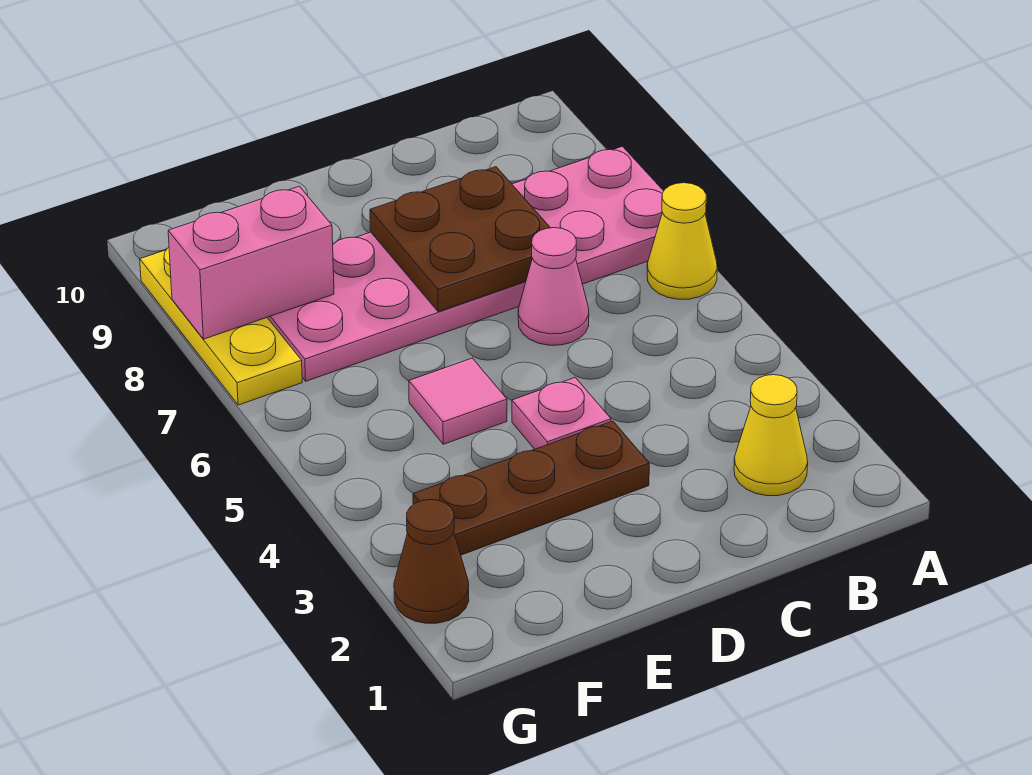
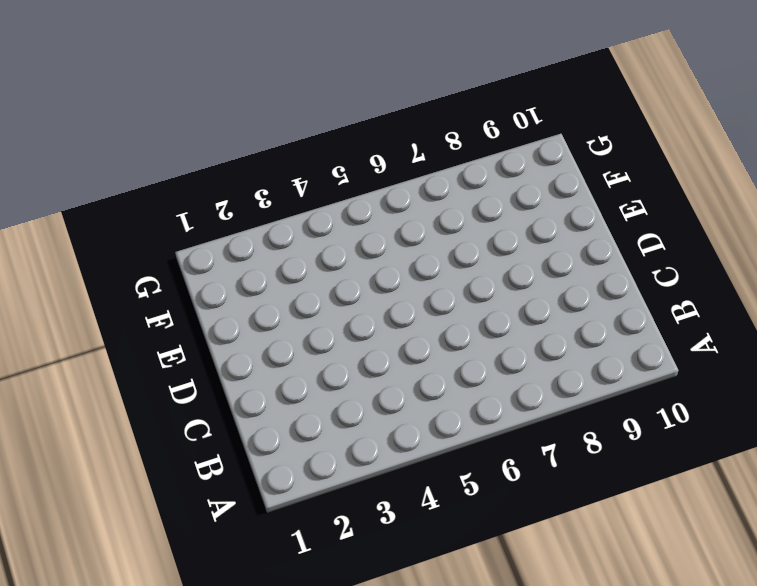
none -> yellow cone A6 level 1
none -> pink plate A7:F8 level 1

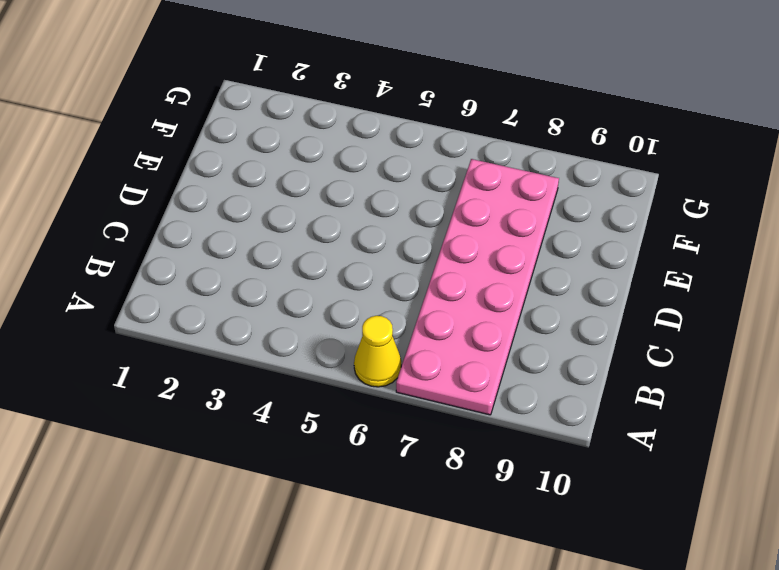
none -> yellow cone B2 level 1
none -> pink cone C6 level 1

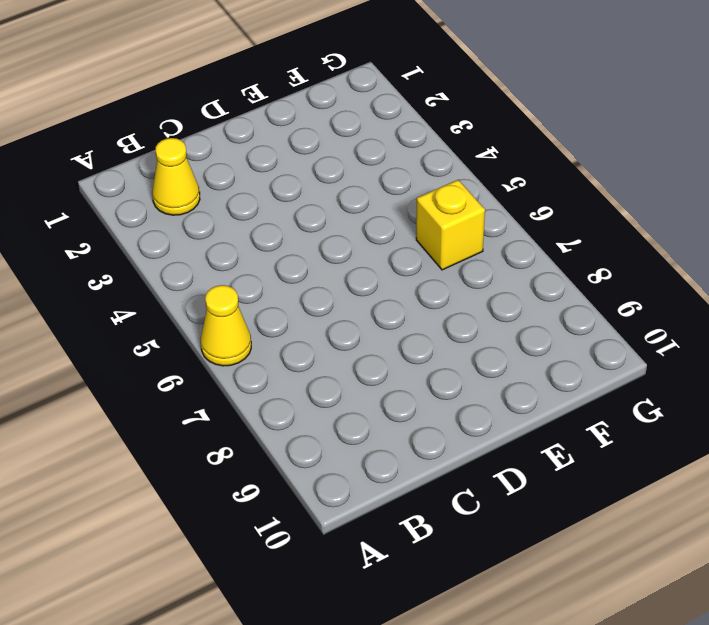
yellow brick F6 level 1 -> none
none -> pink plate A7:F8 level 1
none -> pink cone C6 level 1

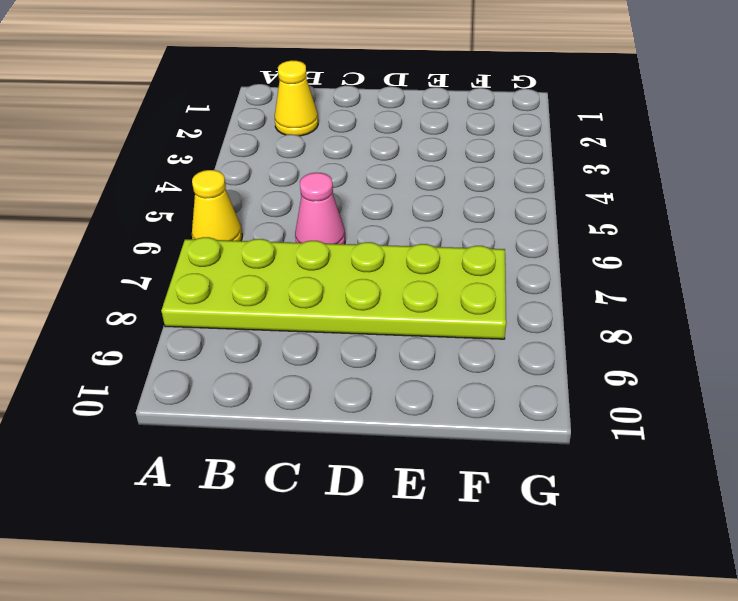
lime plate A7:F8 level 1 -> pink plate A7:F8 level 1
none -> brown plate D3:F3 level 1
none -> pink plate D4 level 1

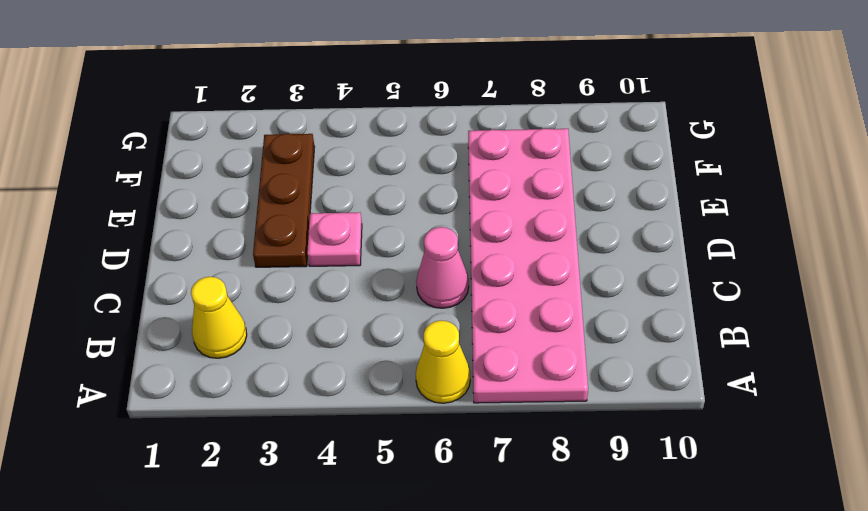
none -> pink tile E5 level 1
none -> brown cone G2 level 1

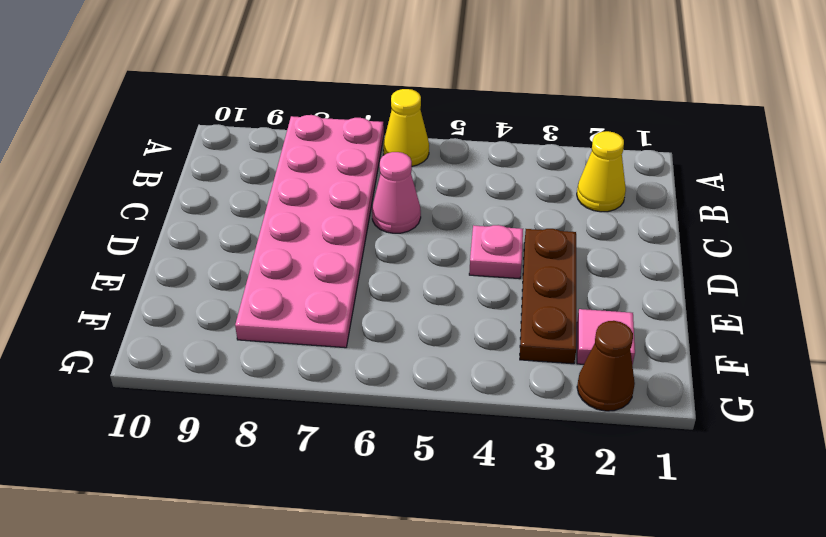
pink tile F2 level 1 -> pink tile E5 level 1
none -> yellow plate G7:G9 level 1
none -> brown plate C7:D8 level 2

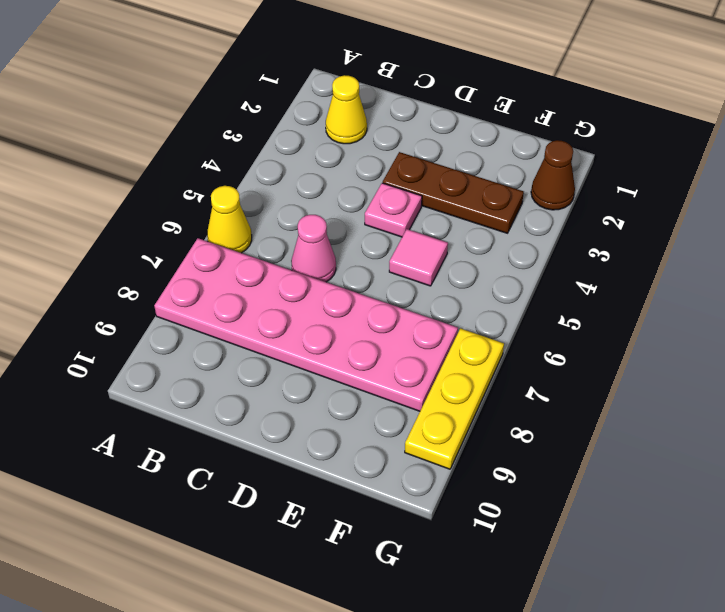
none -> brown plate C7:D8 level 2
none -> pink brick F8:G8 level 2

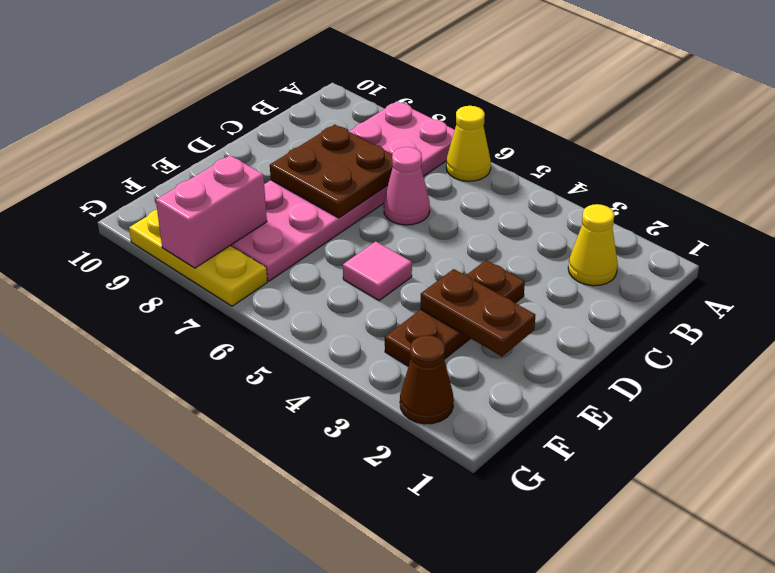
brown plate E2:E3 level 2 -> none
none -> pink plate D4 level 1

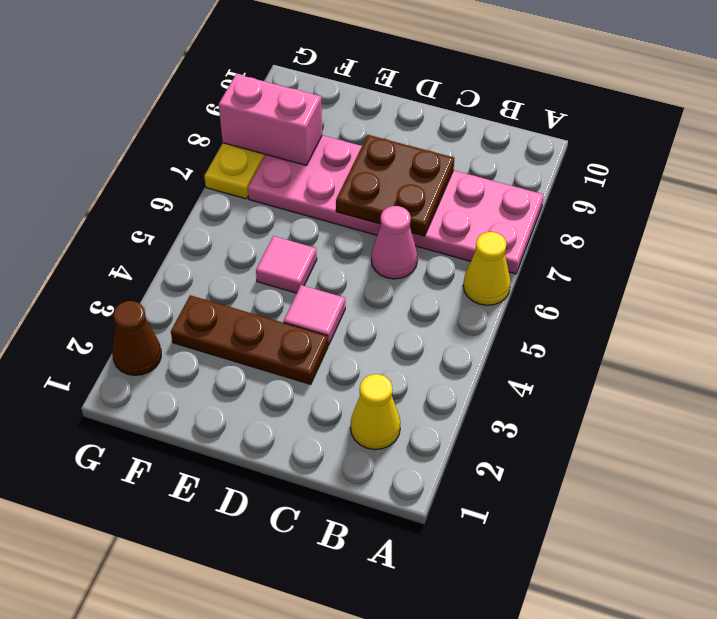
pink tile D4 level 1 -> pink plate D4 level 1

